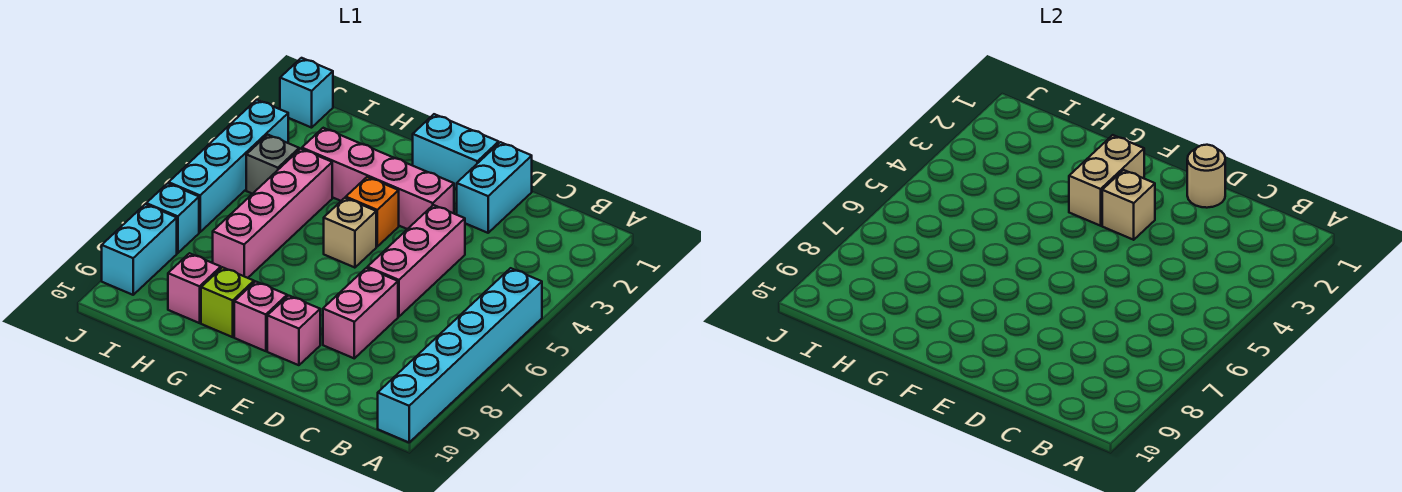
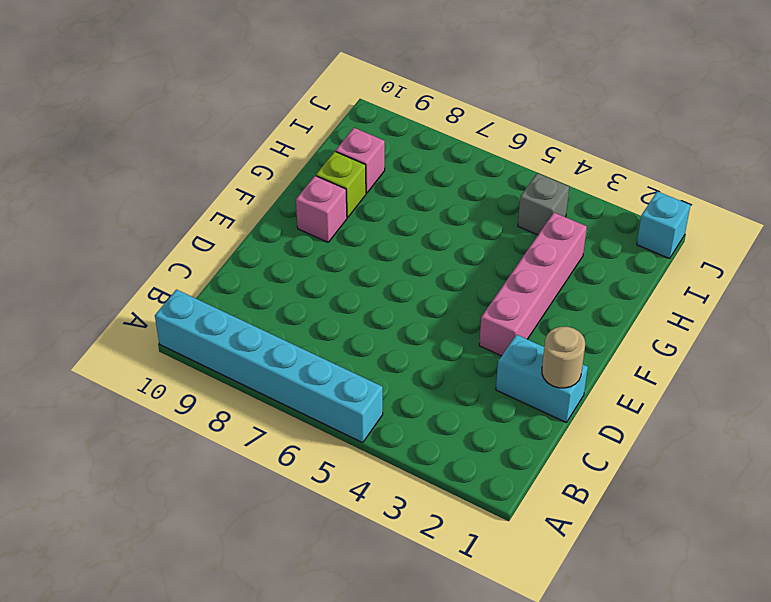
none -> pink brick D4:D6 level 1
none -> pink brick D7:D8 level 1
none -> cyan brick E1:F1 level 1

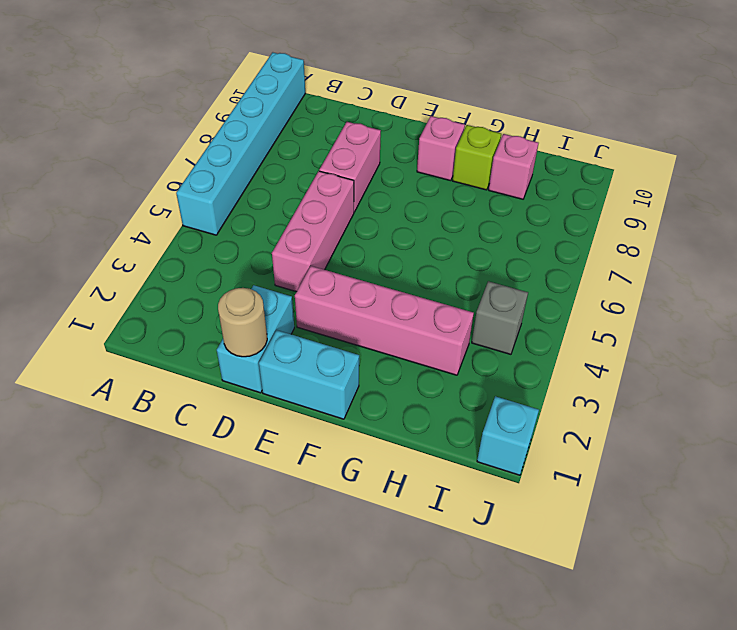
none -> pink brick E9 level 1
none -> orange brick F4 level 1
none -> tan brick F5 level 1

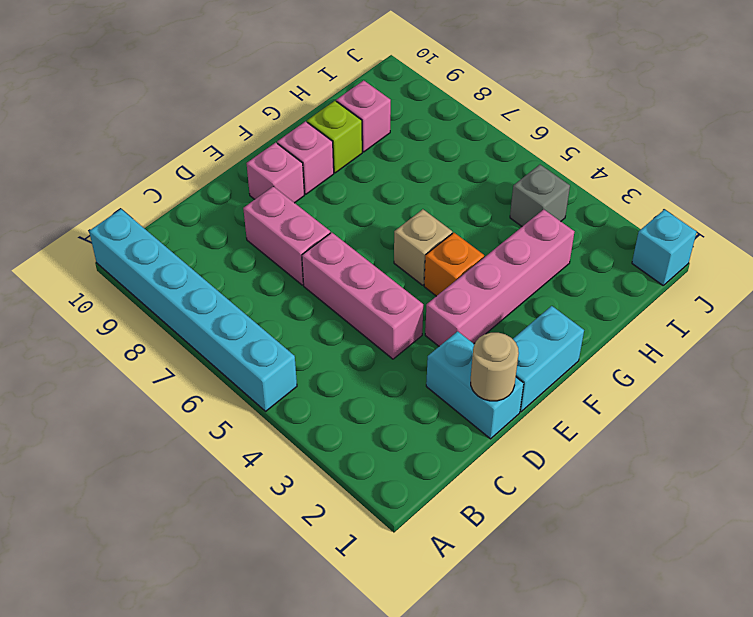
none -> pink brick H4:H7 level 1
none -> cyan brick J3:J6 level 1
none -> cyan brick J7 level 1

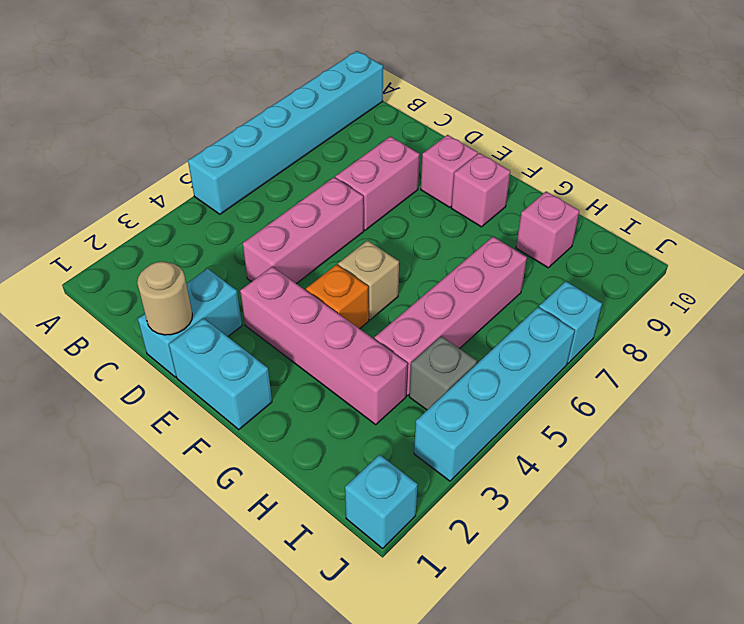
none -> lime brick G9 level 1
none -> cyan brick J8:J9 level 1
none -> tan brick E3 level 2

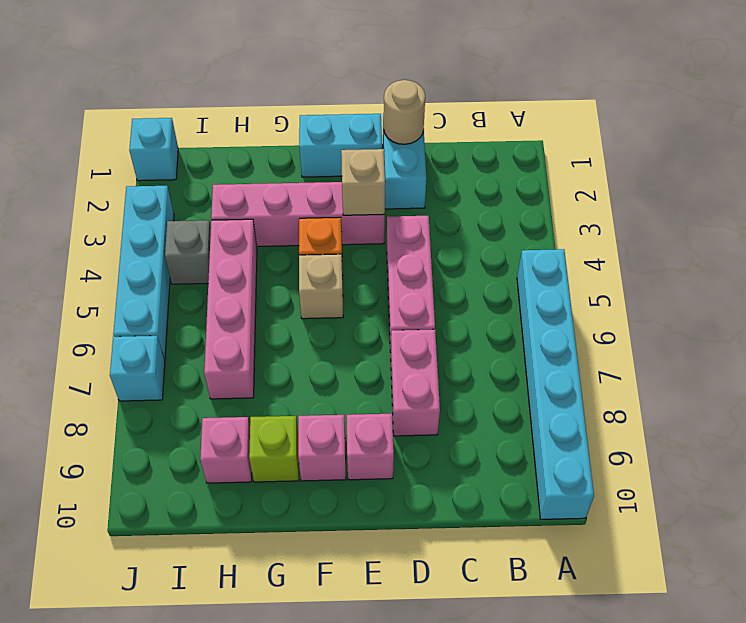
none -> cyan brick J8:J9 level 1
none -> tan brick F2:F3 level 2

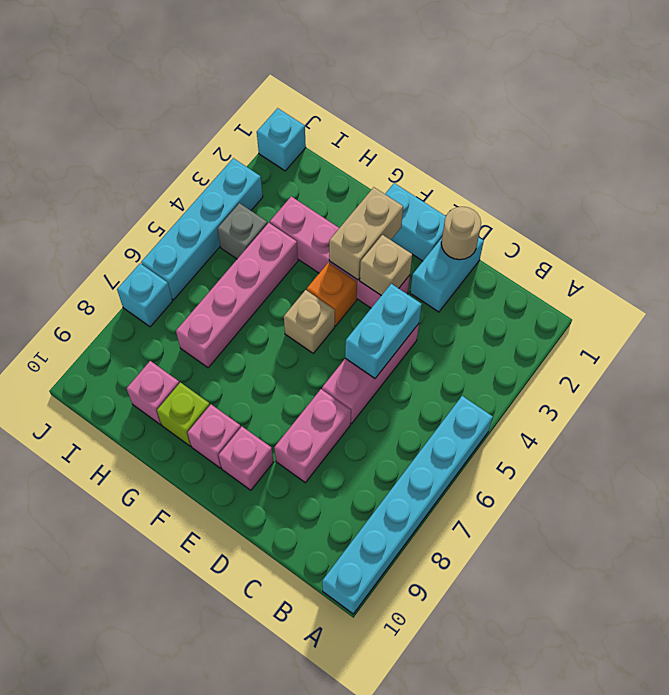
cyan brick D4:D5 level 2 -> cyan brick J8:J9 level 1

